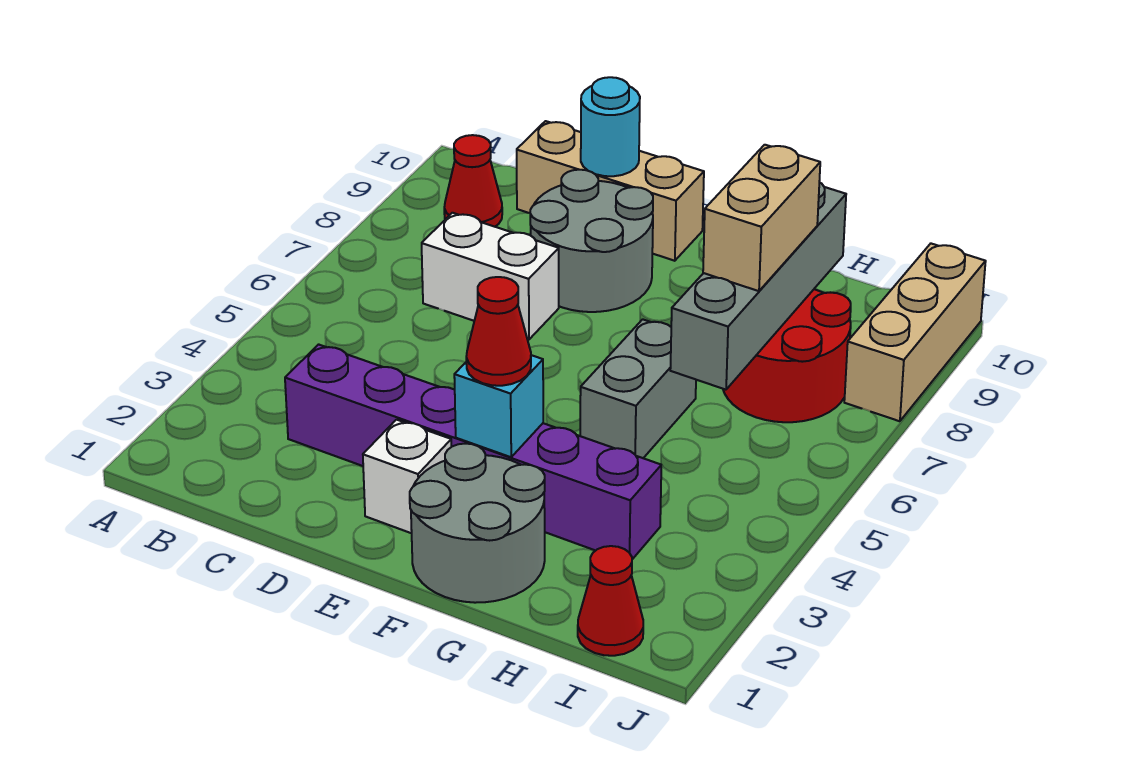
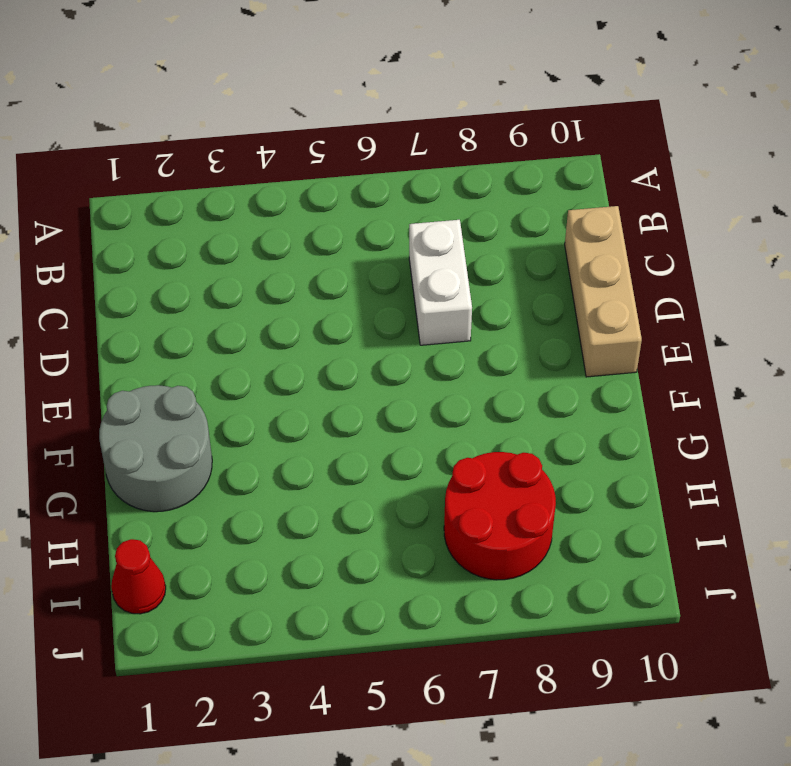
none -> red cone B9 level 1
none -> purple brick C3:H3 level 1
none -> grey round brick D8:E9 level 1

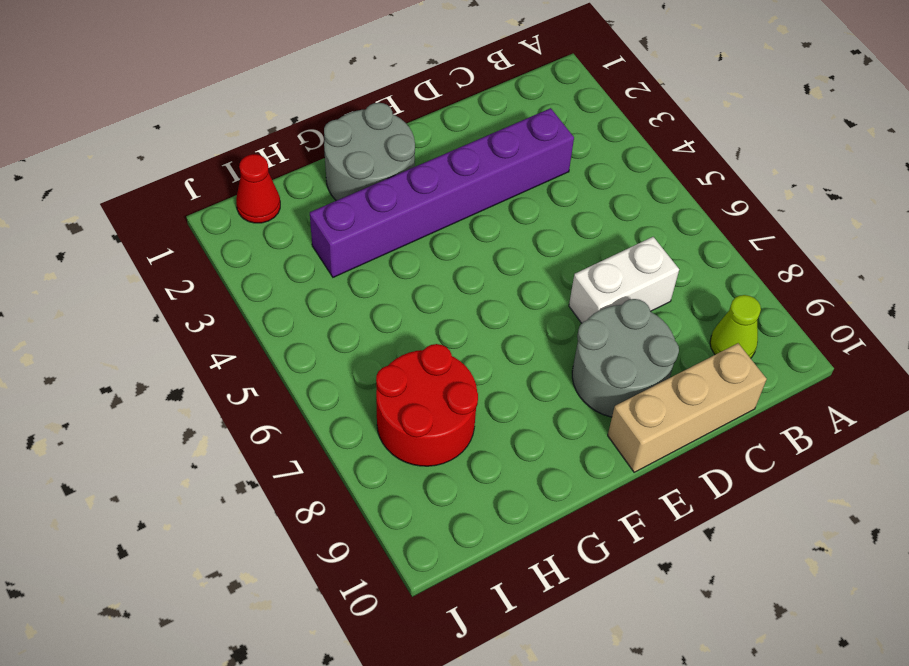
lime cone B9 level 1 -> red cone B9 level 1
none -> white brick E2 level 1
none -> grey brick G5:G6 level 1
none -> tan brick J8:J10 level 1

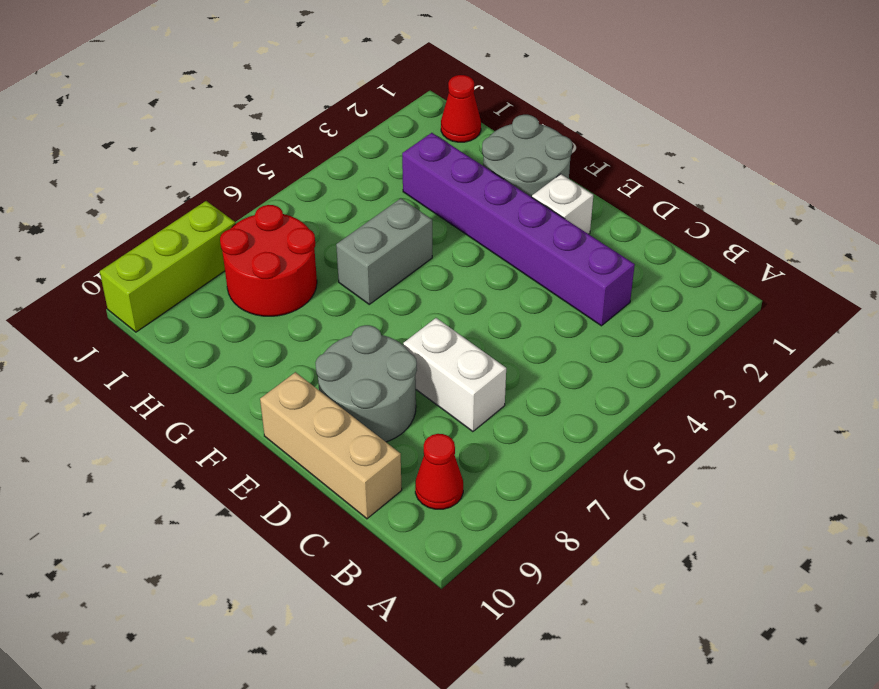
lime brick J8:J10 level 1 -> tan brick J8:J10 level 1
none -> cyan round brick D10 level 2
none -> cyan brick F3 level 2
none -> grey brick H6:H9 level 2

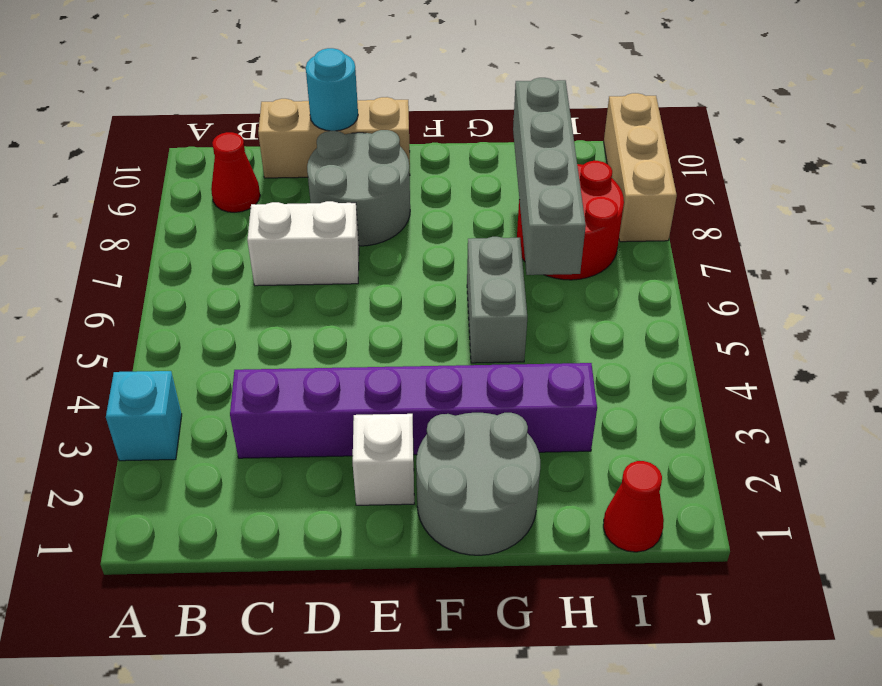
cyan brick A3 level 1 -> cyan brick F3 level 2
none -> red cone F3 level 3
none -> tan brick H7:H8 level 3

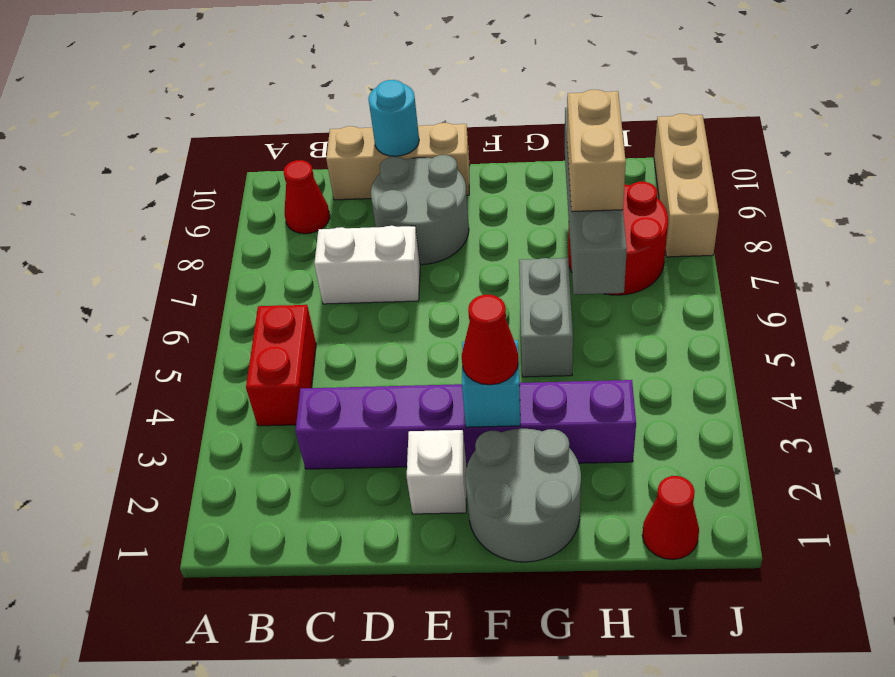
red brick B4:B5 level 1 -> none

